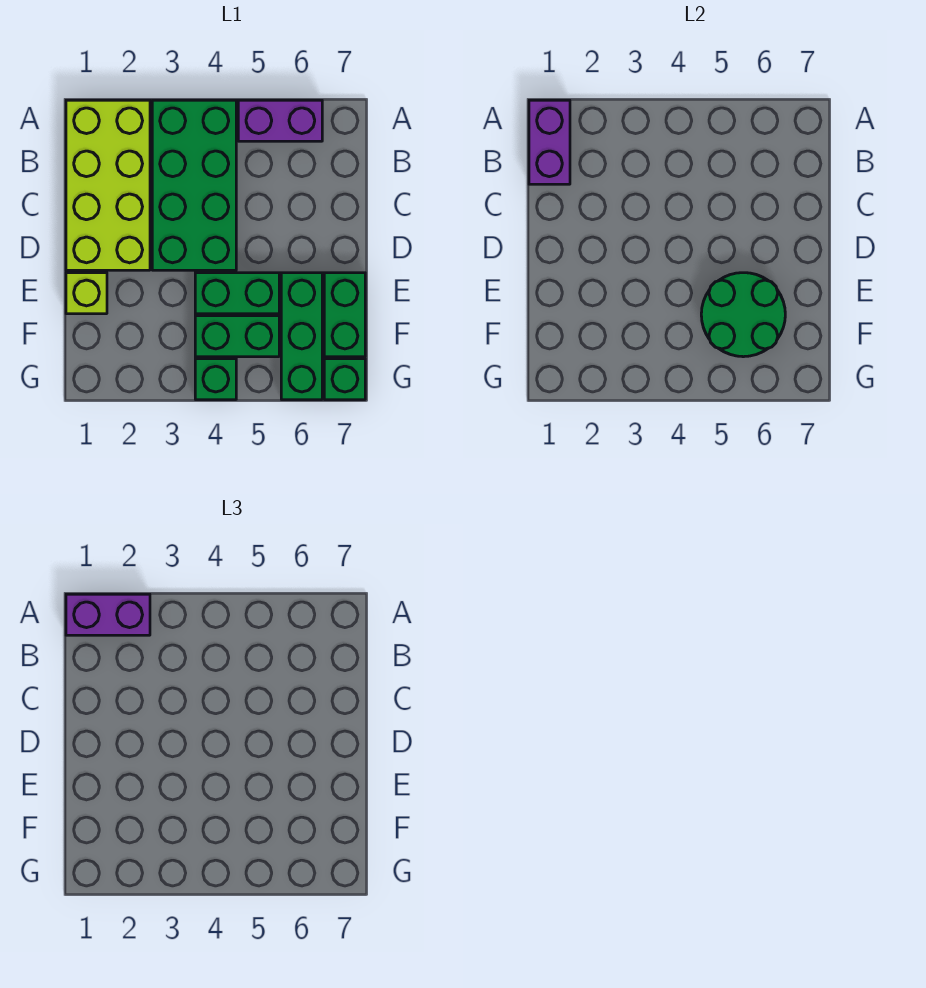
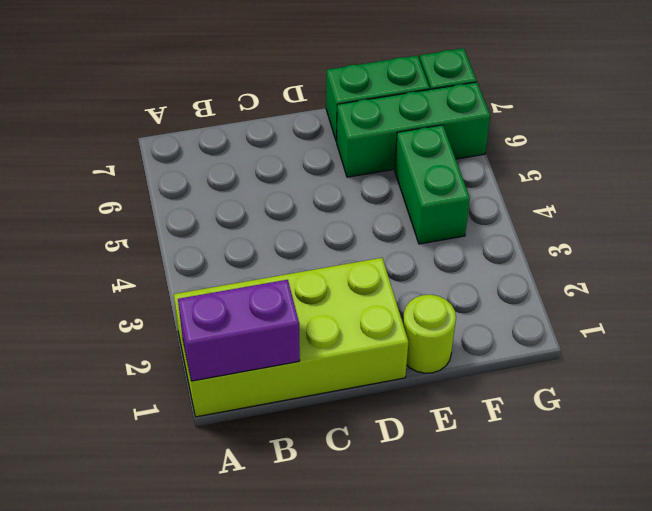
lime round brick E1 level 1 -> lime brick E1 level 1
none -> green brick A3:D4 level 1
none -> purple brick A5:A6 level 1
none -> green brick E4:E5 level 1

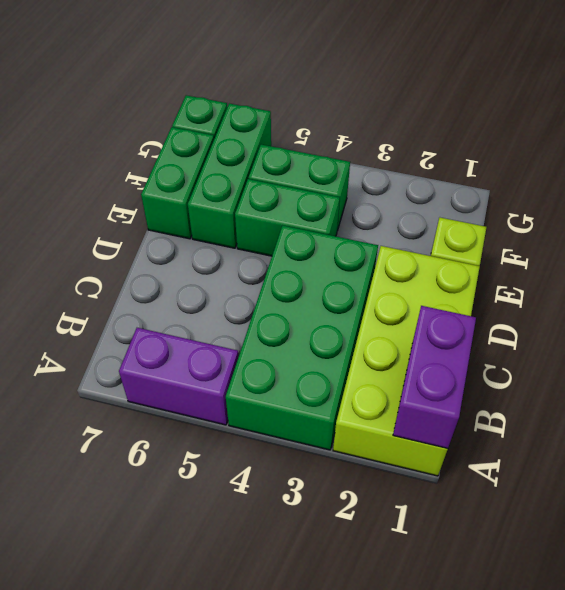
none -> green brick G4 level 1
none -> green round brick E5:F6 level 2
none -> purple brick A1:A2 level 3

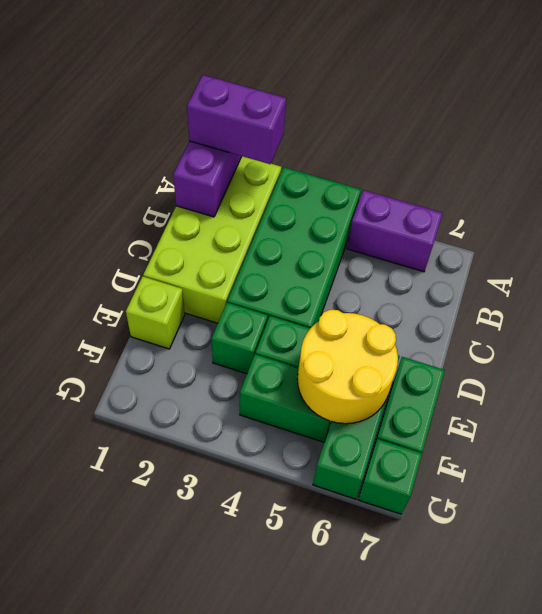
green brick E3 level 1 -> green brick G4 level 1
yellow round brick E5:F6 level 2 -> green round brick E5:F6 level 2

